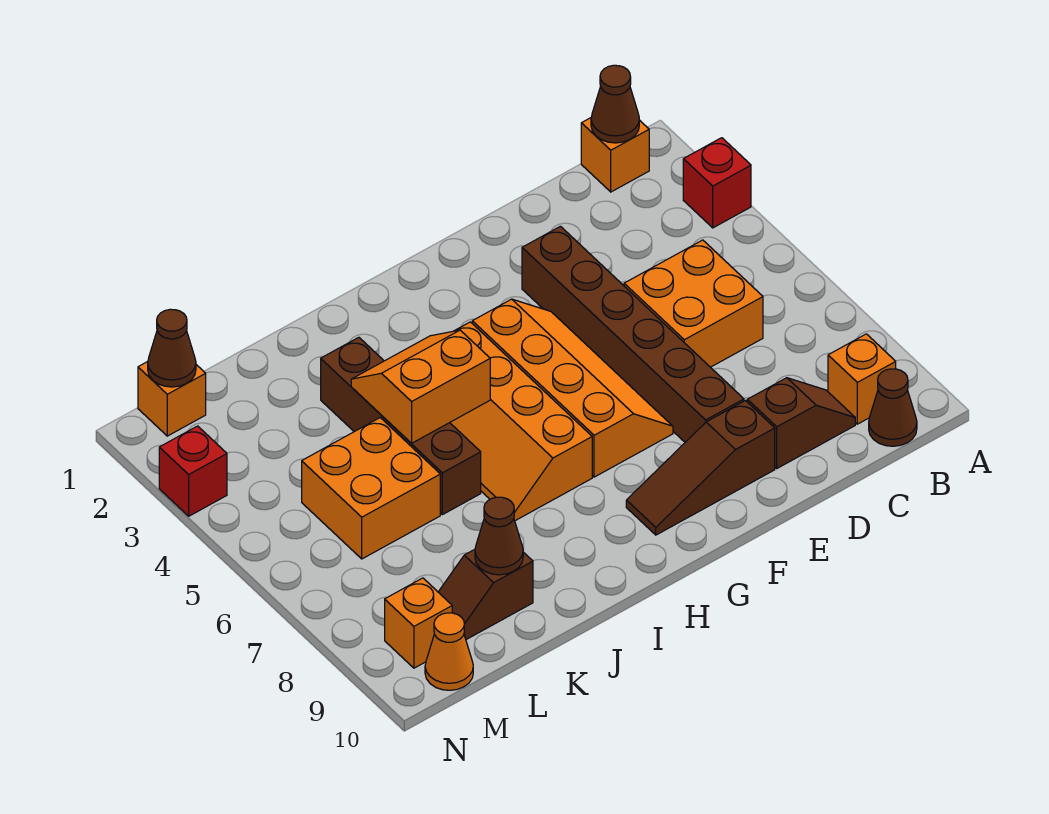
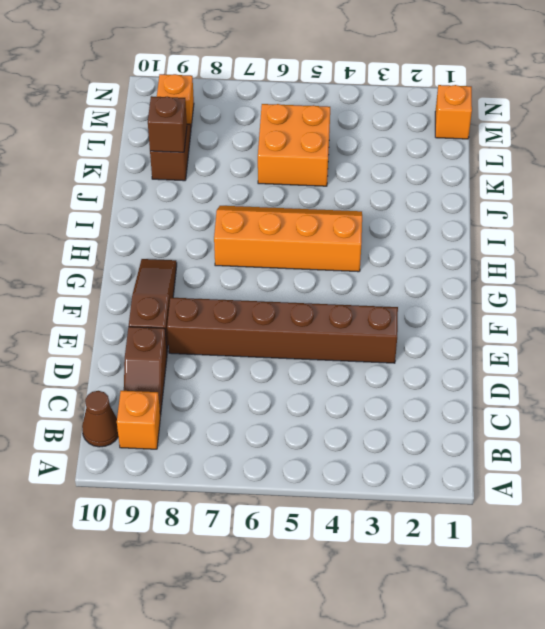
brown brick K9 level 2 -> brown cone K9 level 2
none -> red brick A3 level 1
none -> orange brick B1 level 1
none -> orange brick C5:D6 level 1

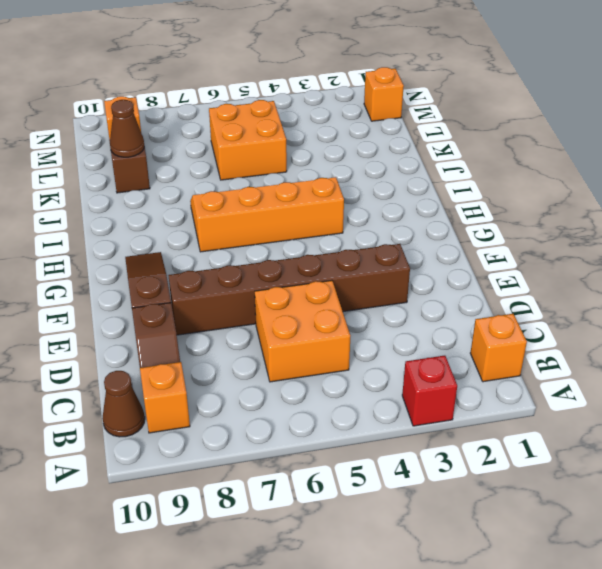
none -> orange slope F4:G7 level 1 top G
none -> brown brick J3:J6 level 1
none -> orange cone M10 level 1

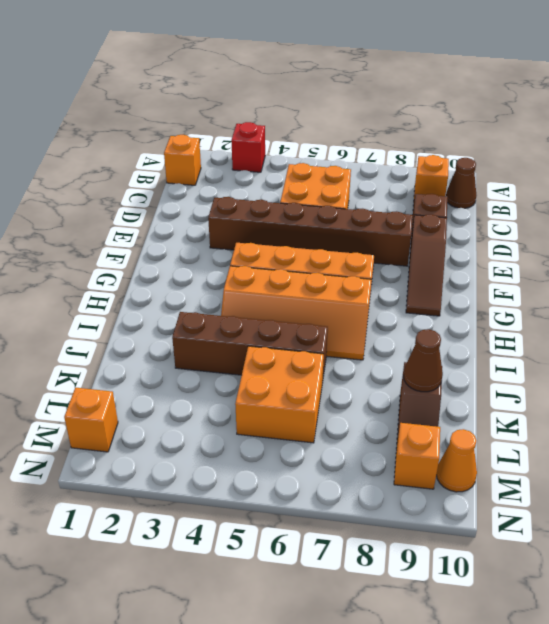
none -> red brick N3 level 1
none -> brown cone B1 level 2
none -> orange slope I4:J5 level 2 top 5

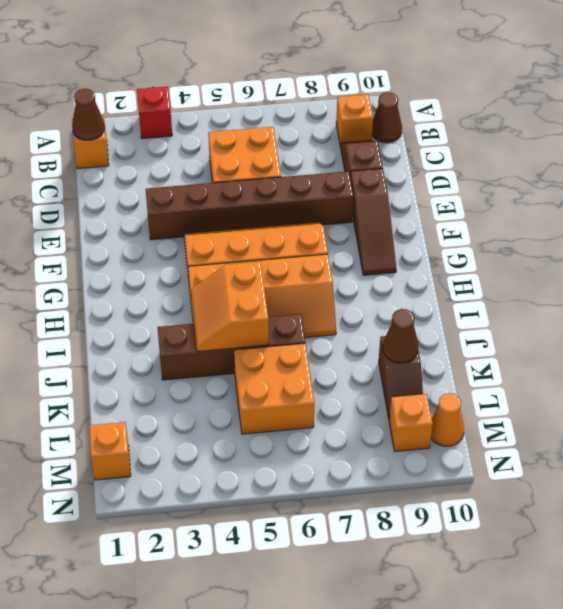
none -> red brick N3 level 1
none -> brown cone M1 level 2

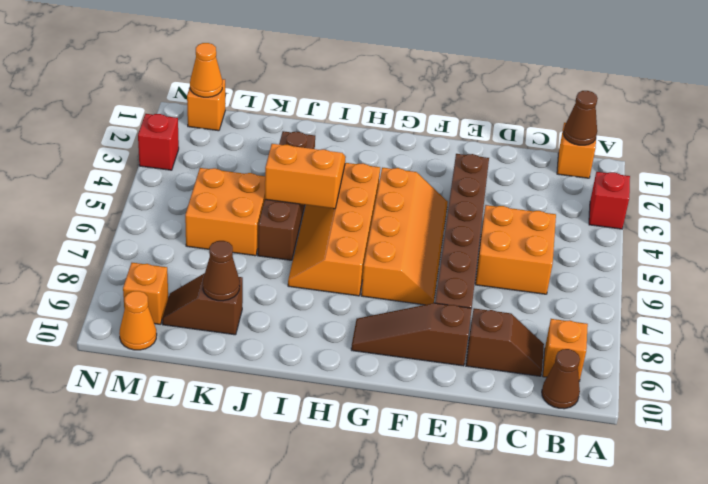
orange cone M1 level 2 -> brown cone M1 level 2

